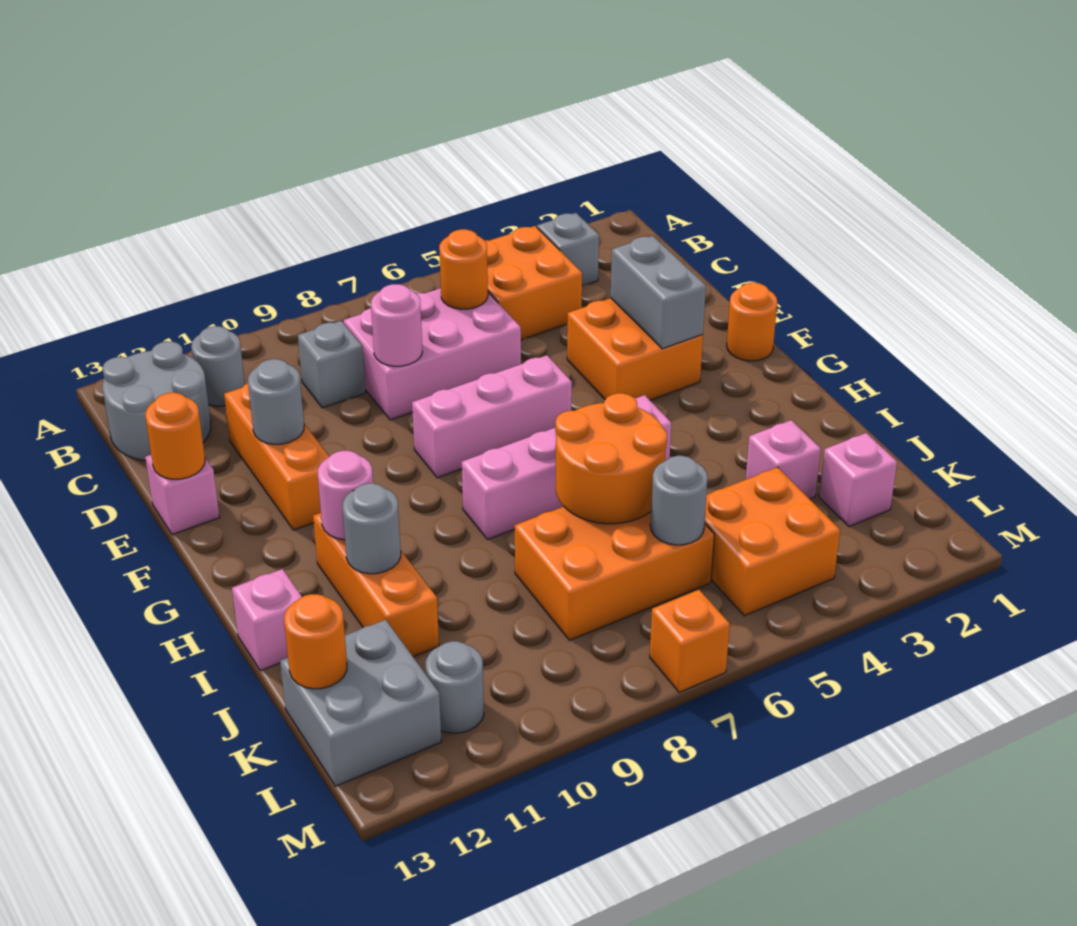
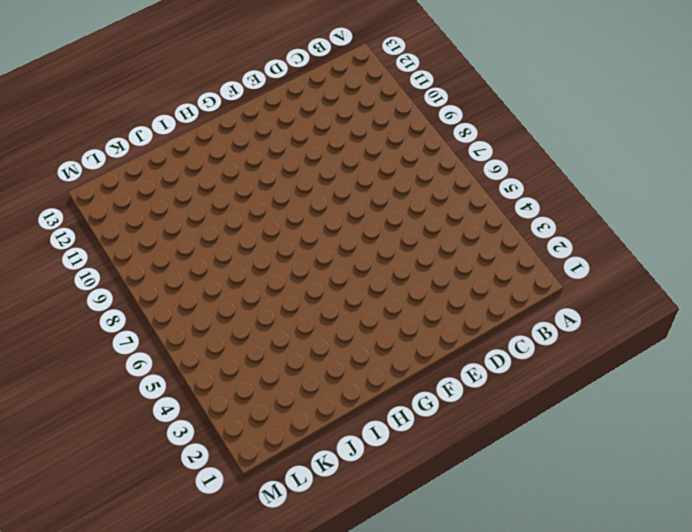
none -> grey brick B3 level 1
none -> orange brick B4:C5 level 1
none -> grey round brick B11 level 1
none -> grey round brick B12:C13 level 1

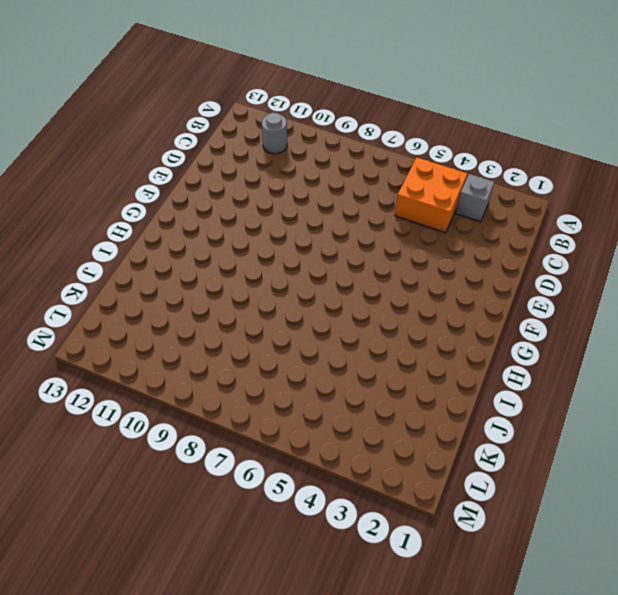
none -> grey round brick B12:C13 level 1
none -> pink brick C6:D8 level 1
none -> grey brick C9 level 1
none -> orange brick D11:F11 level 1

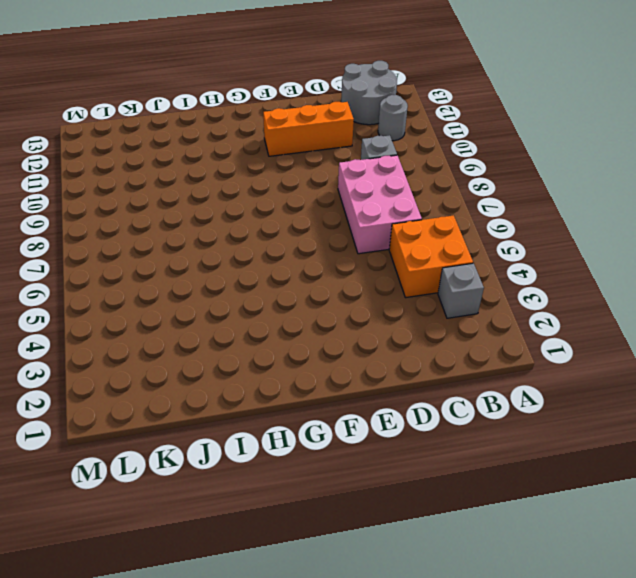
none -> orange brick E3:F4 level 1
none -> pink brick E13 level 1
none -> orange round brick F1 level 1
none -> pink brick F6:F8 level 1

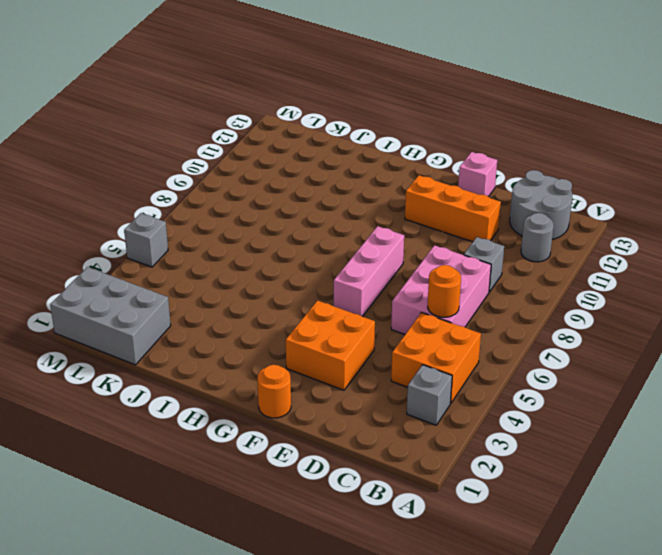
grey brick K1:M2 level 1 -> pink brick K2 level 1
grey brick M5 level 1 -> none
none -> pink brick H5:H8 level 1
none -> orange brick H11:J11 level 1
none -> pink brick I13 level 1
none -> pink brick J3 level 1

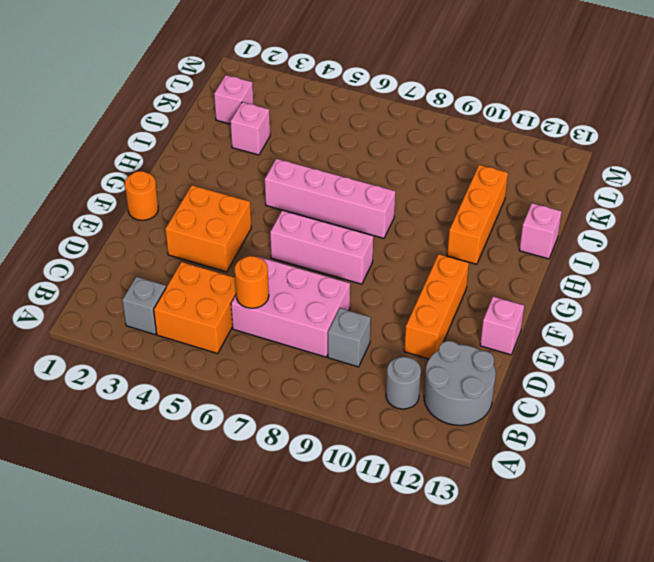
none -> orange brick J6:K8 level 1
none -> orange brick K4:L5 level 1
none -> grey brick K12:L13 level 1
none -> grey round brick L11 level 1

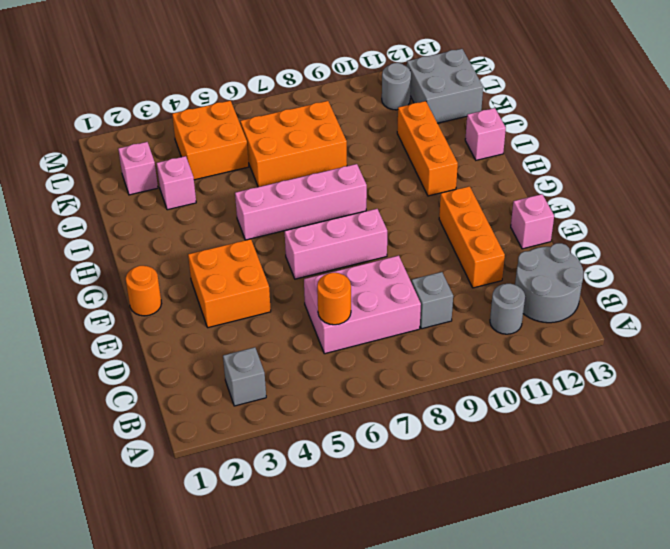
none -> orange brick B4:C5 level 1
none -> orange brick M7 level 1
none -> pink round brick D8 level 2
none -> grey brick E3:F3 level 2

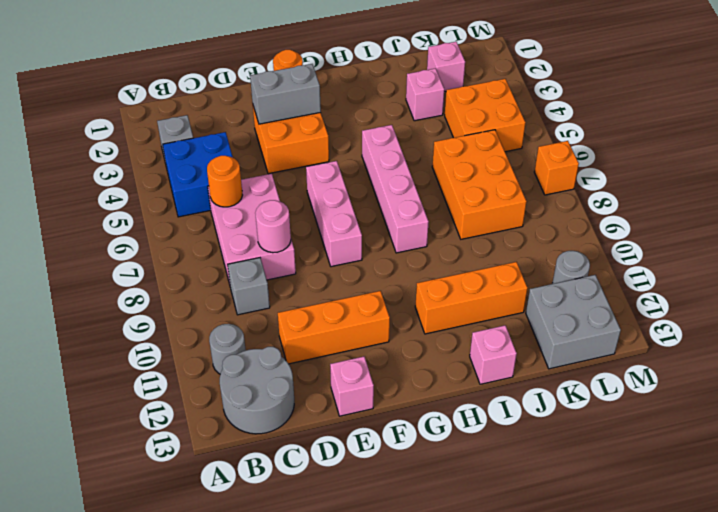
blue brick B4:C5 level 1 -> orange brick B4:C5 level 1
none -> grey round brick E11 level 2
none -> orange round brick E13 level 2
none -> pink round brick H11 level 2
none -> orange round brick I6:J7 level 2

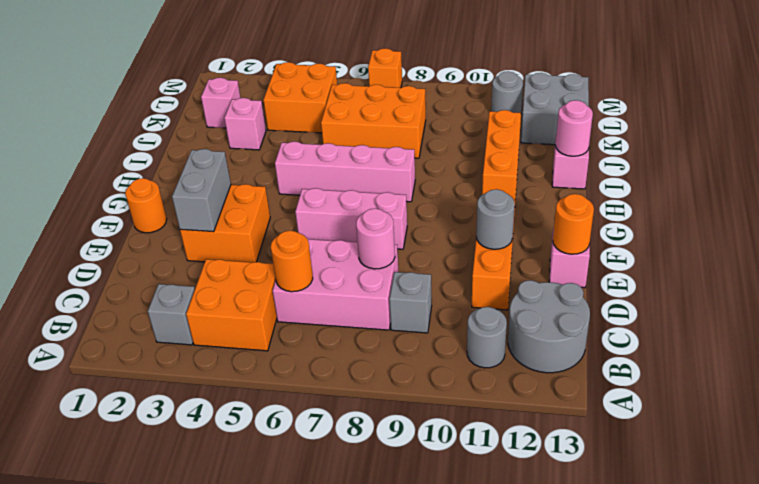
pink round brick I13 level 2 -> pink round brick H11 level 2
none -> orange round brick I6:J7 level 2
none -> grey round brick I11 level 2
none -> grey round brick K6 level 2
none -> orange round brick K13 level 2

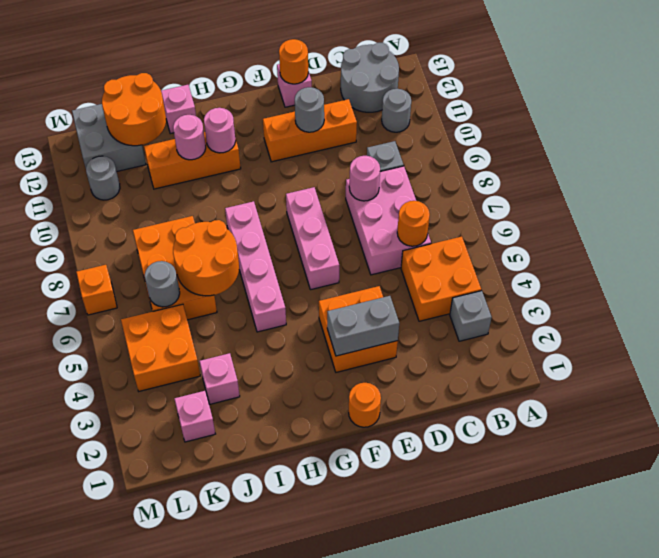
pink round brick I11 level 2 -> grey round brick I11 level 2
orange round brick J12:K13 level 2 -> orange round brick K13 level 2

